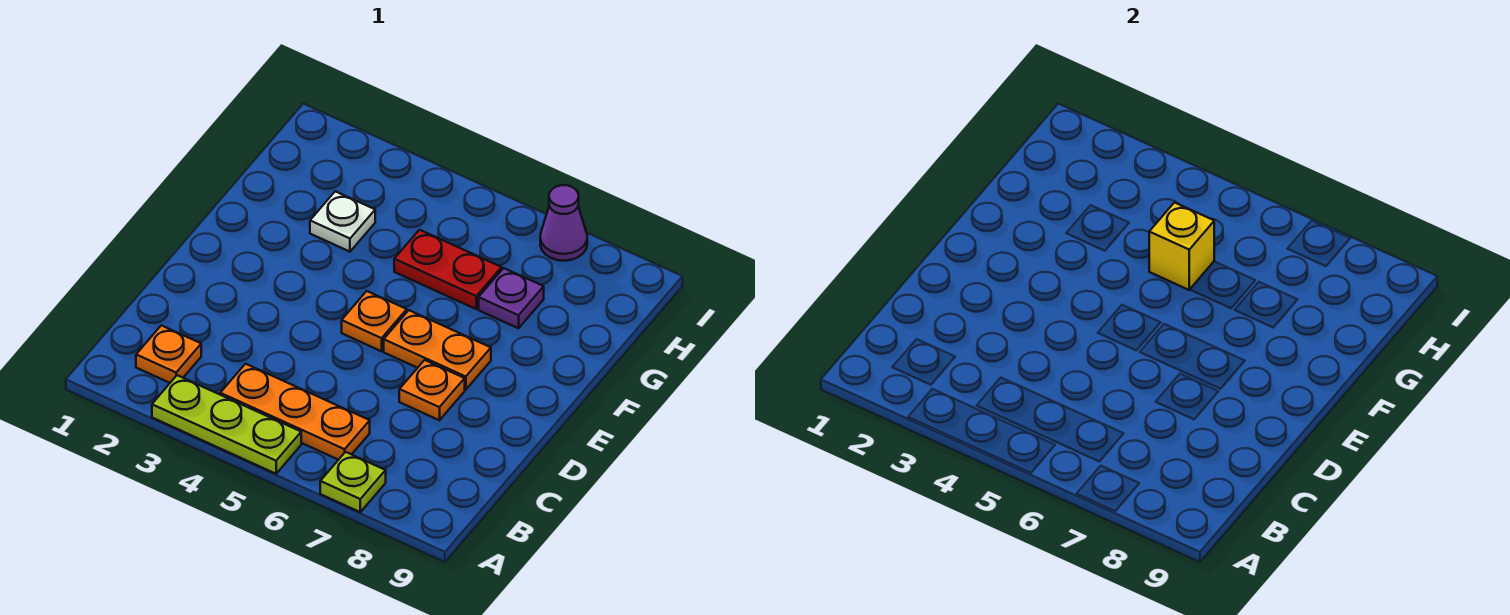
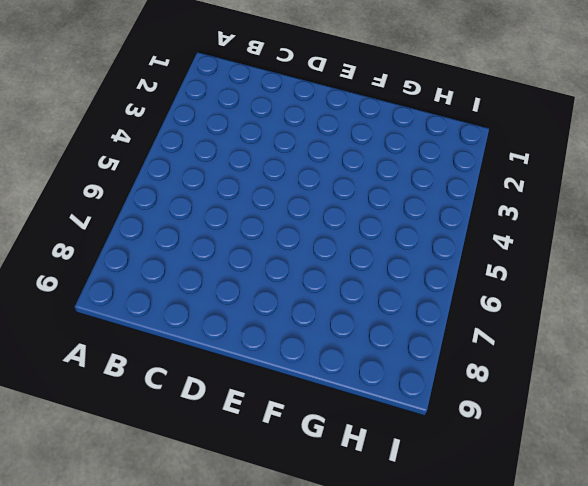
none -> lime plate A3:A5 level 1
none -> lime plate A7 level 1
none -> orange plate B2 level 1

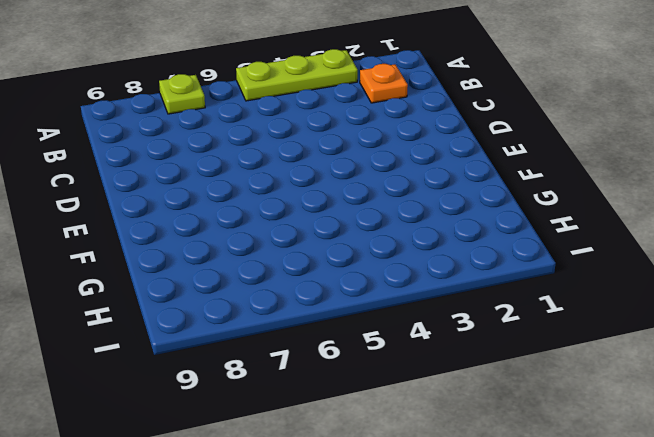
none -> orange plate B4:B6 level 1
none -> orange plate D7 level 1
none -> orange plate E5 level 1

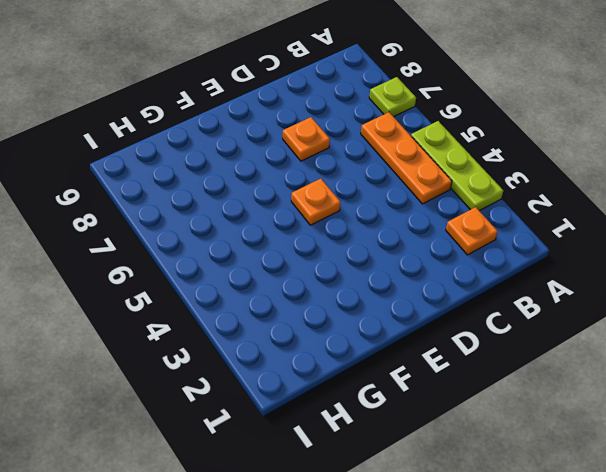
none -> orange plate E6:E7 level 1
none -> white plate G3 level 1
none -> red plate G5:G6 level 1

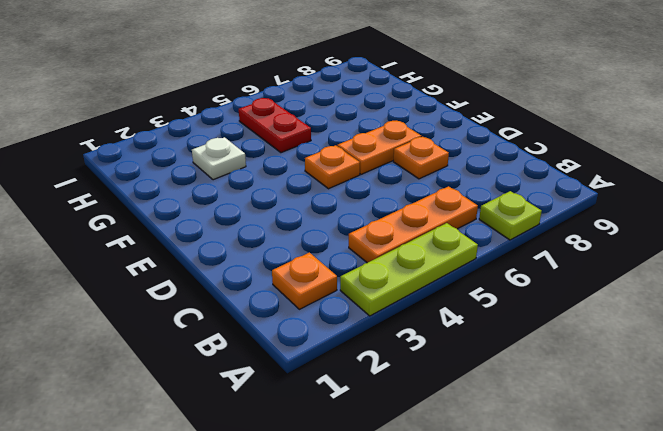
red plate G5:H5 level 1 -> red plate G5:G6 level 1
none -> purple plate G7 level 1
none -> purple cone I7 level 1
none -> yellow brick G5 level 2

